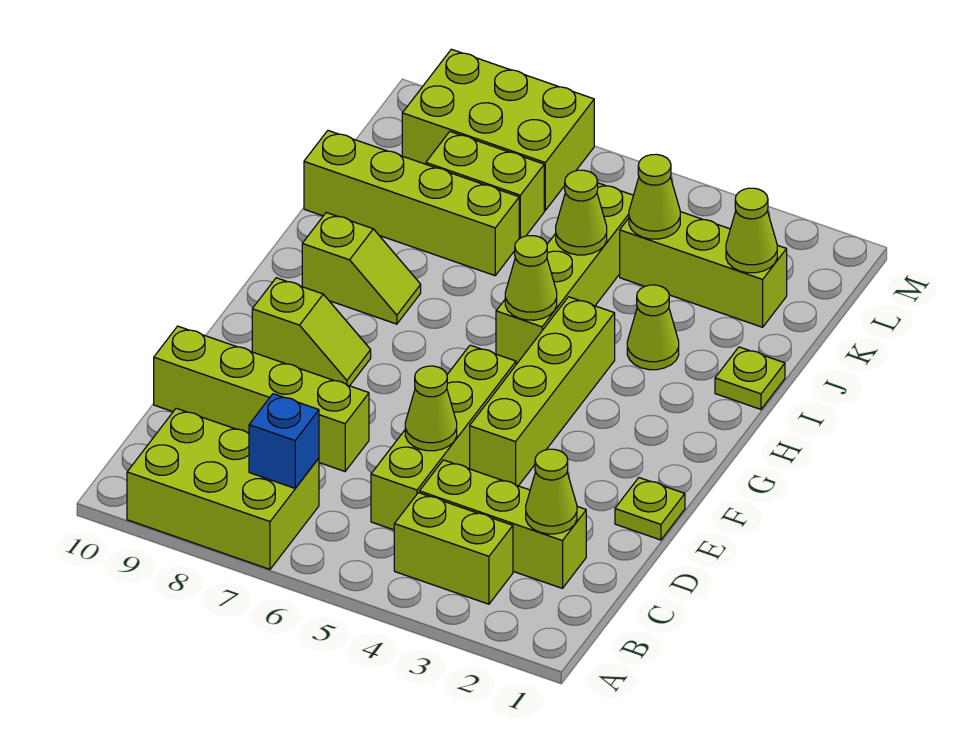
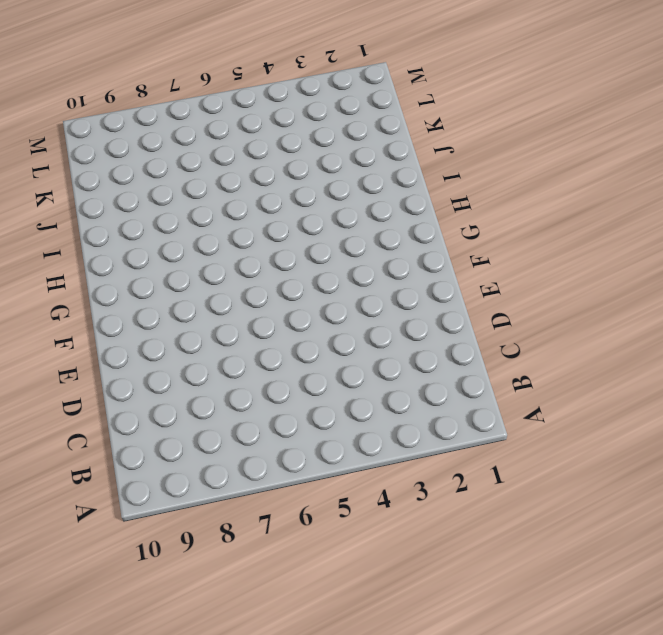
none -> lime brick A7:B9 level 1
none -> lime brick B3:B4 level 1
none -> lime brick C2:C4 level 1

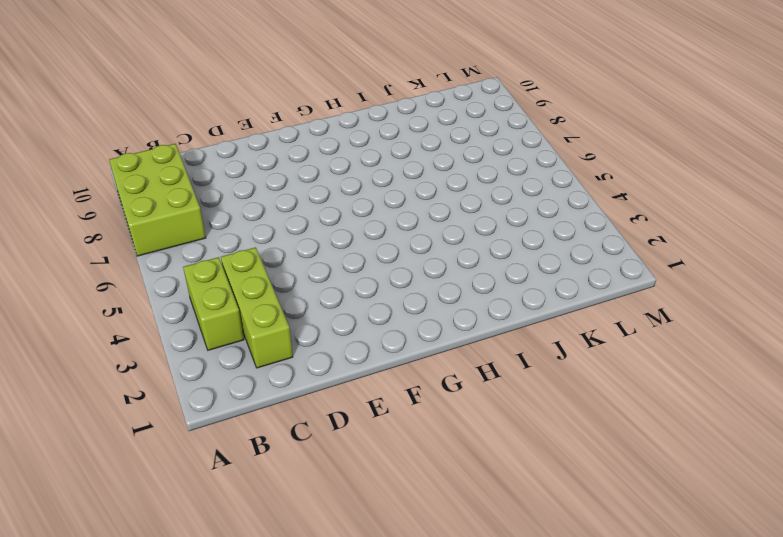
none -> lime brick C5:F5 level 1
none -> lime brick D7:D10 level 1
none -> lime plate E1 level 1

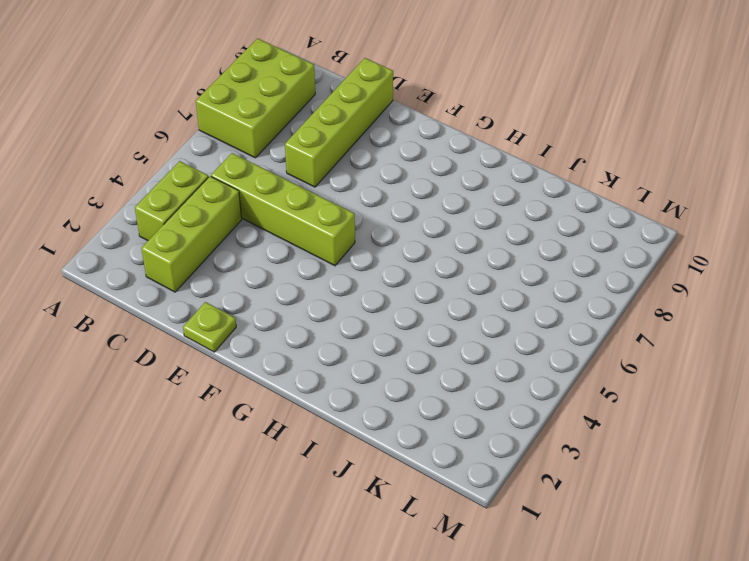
none -> lime brick E4:H4 level 1
none -> lime slope F8:F9 level 1 top 9
none -> lime brick H5:K5 level 1

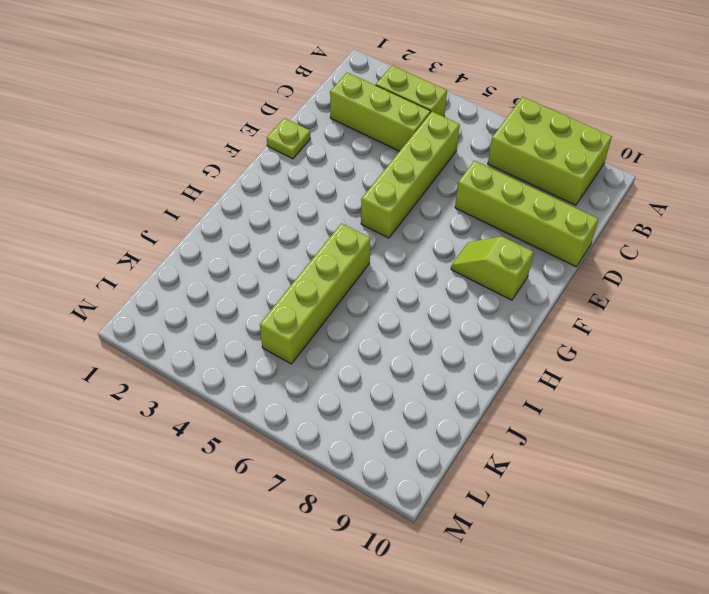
none -> lime brick E4:H4 level 1
none -> lime slope H8:H9 level 1 top 9
none -> lime plate I1 level 1

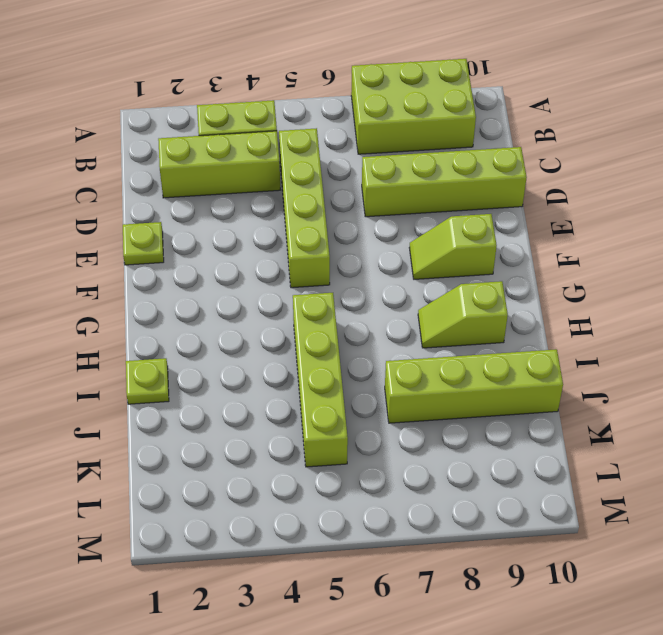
none -> lime brick E4:H4 level 1
none -> lime cone I3 level 1
none -> lime brick K2:K4 level 1

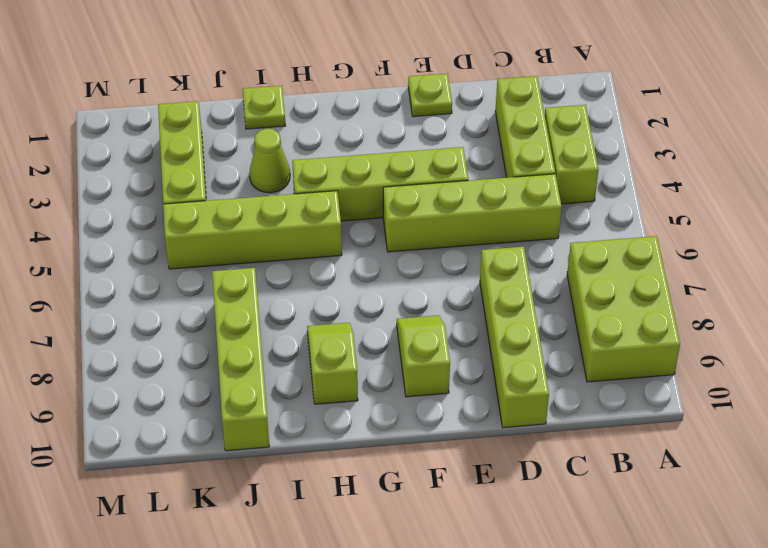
none -> lime brick K7:K8 level 1
none -> lime brick L7:M9 level 1
none -> blue brick B7 level 2

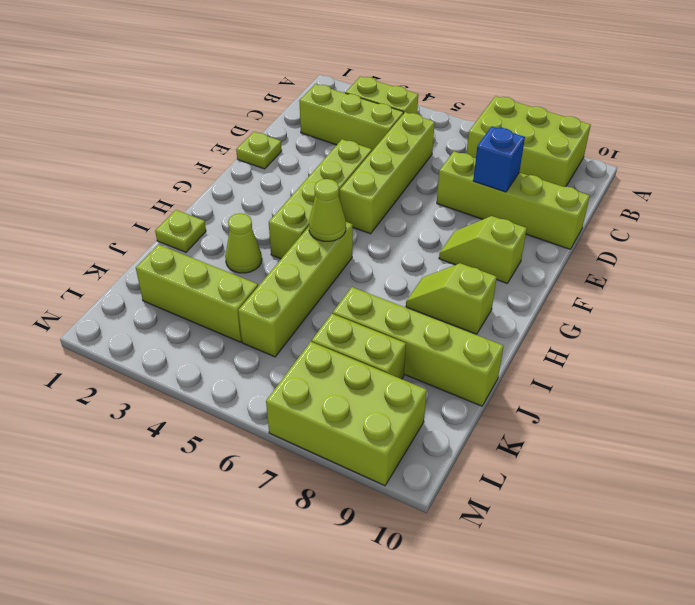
blue brick D8 level 2 -> blue brick B7 level 2
none -> lime cone C2 level 2
none -> lime cone D5 level 2
none -> lime cone J5 level 2

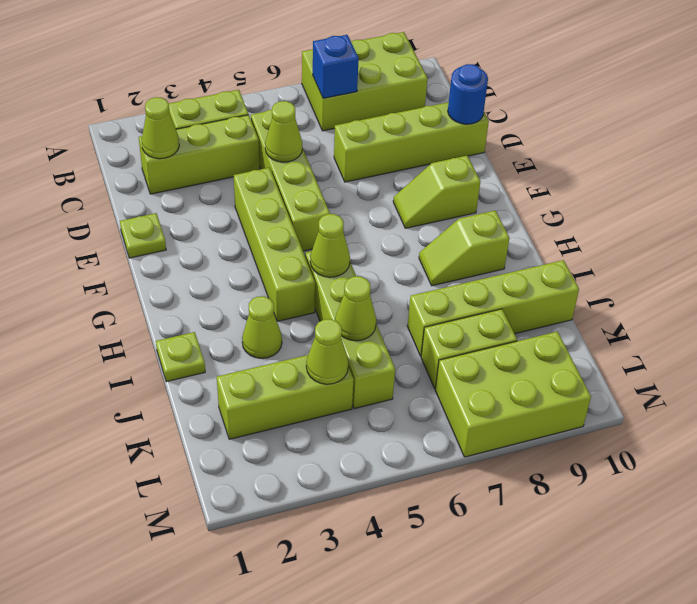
blue round brick D10 level 2 -> none
none -> lime cone K2 level 2

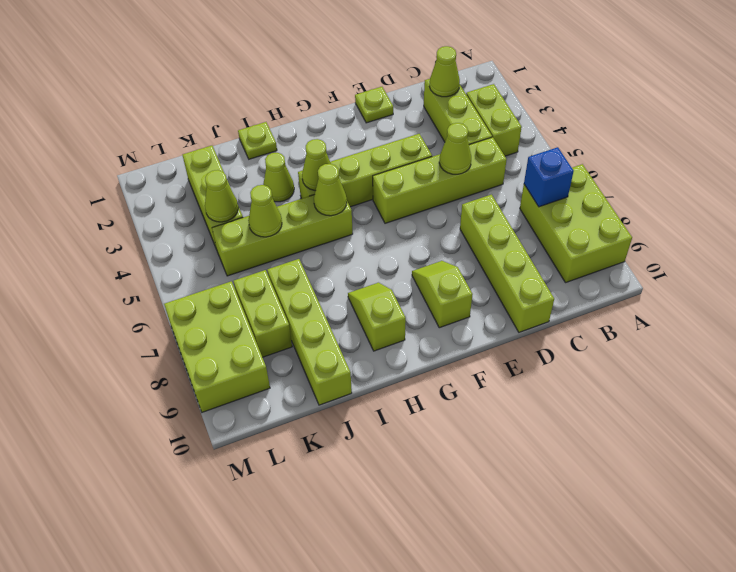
lime cone H4 level 2 -> lime cone K2 level 2

